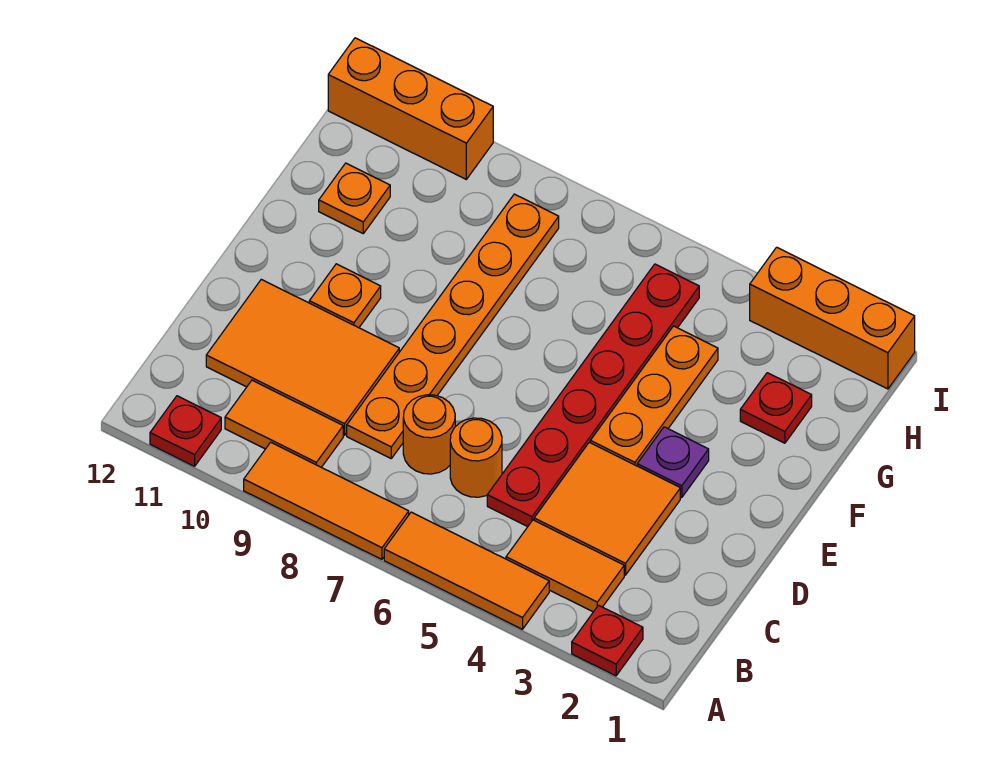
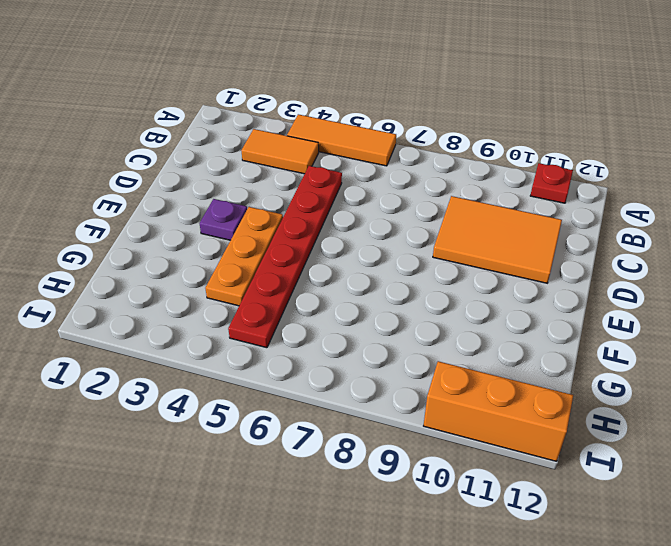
none -> red plate A2 level 1
none -> orange tile A7:A9 level 1
none -> orange tile B9:B10 level 1

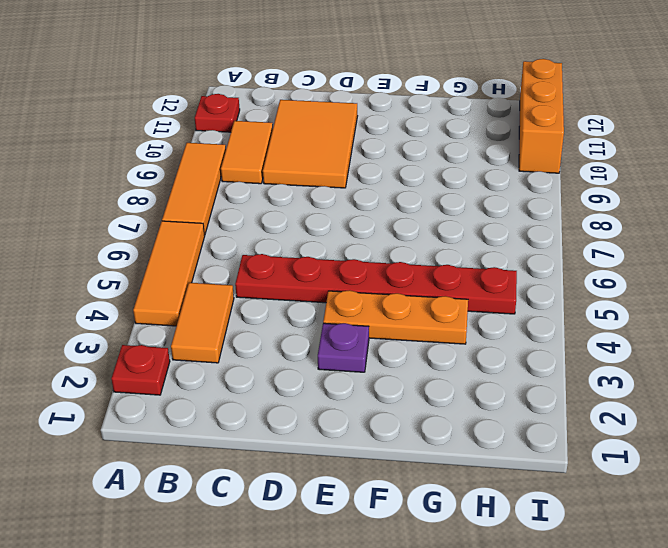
none -> orange tile C3:D4 level 1
none -> orange round brick C6 level 1
none -> orange round brick C7 level 1

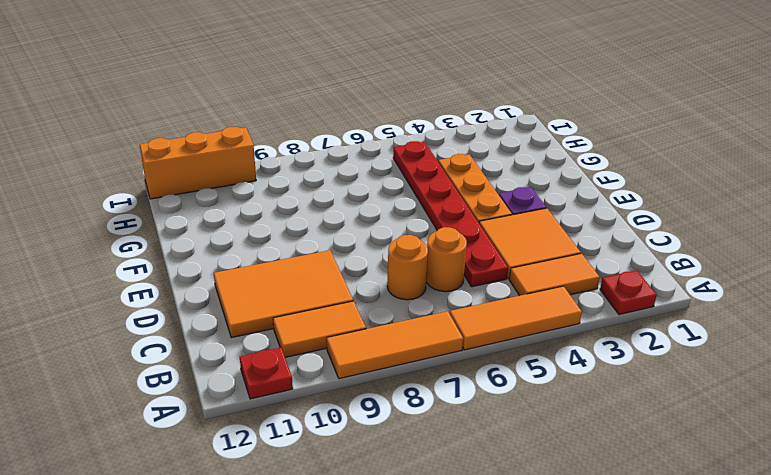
none -> orange plate C8:H8 level 1
none -> orange plate E10 level 1
none -> red plate G2 level 1

